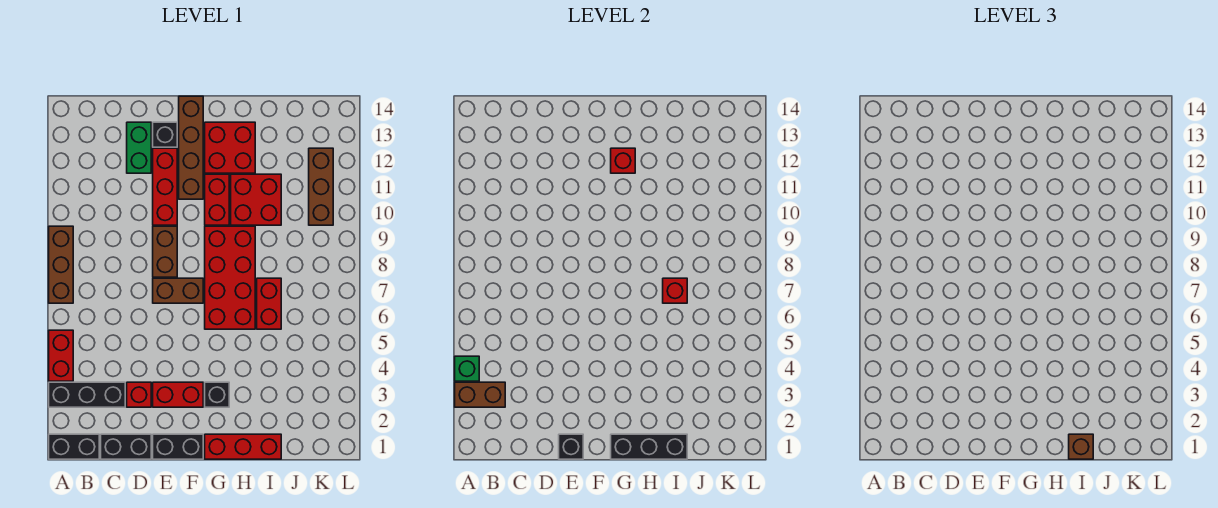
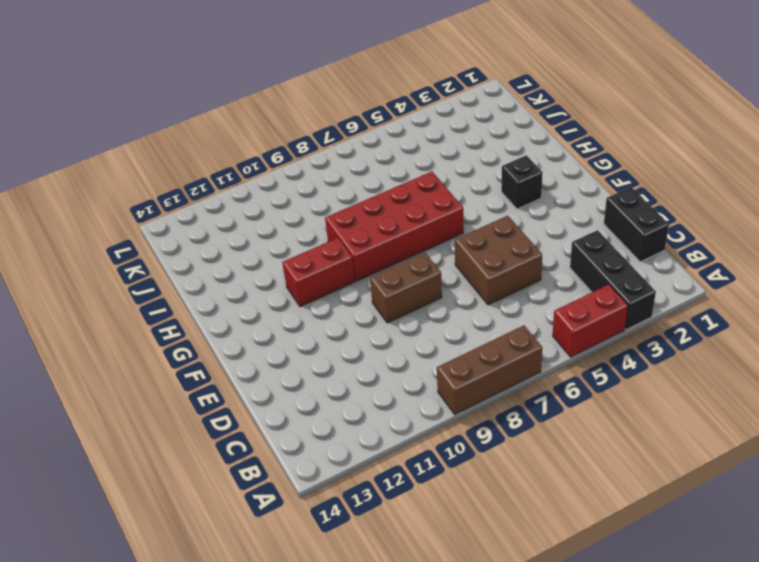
brown brick D5:E6 level 1 -> none
none -> black brick A1:B1 level 1
none -> red brick D3 level 1
none -> green brick D12:D13 level 1

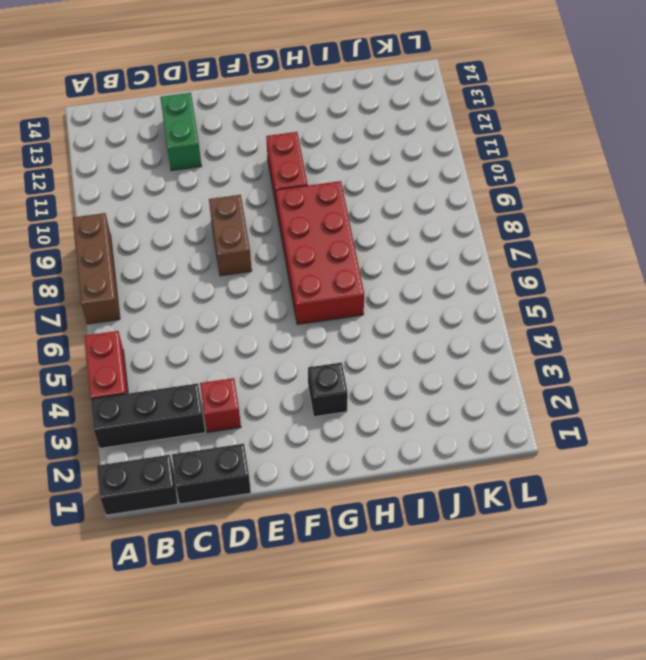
none -> black brick E1:F1 level 1
none -> red brick E3:F3 level 1
none -> brown brick E7:F7 level 1

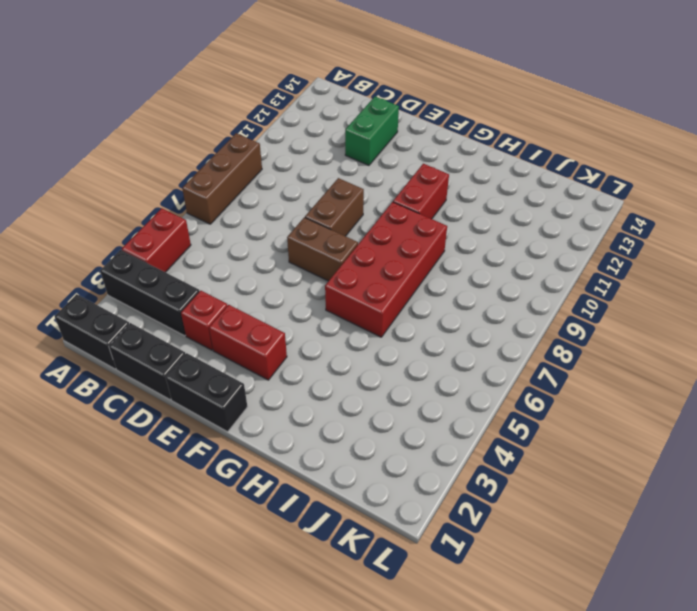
none -> red brick E10:E12 level 1
none -> black brick E13 level 1
none -> brown brick F11:F14 level 1

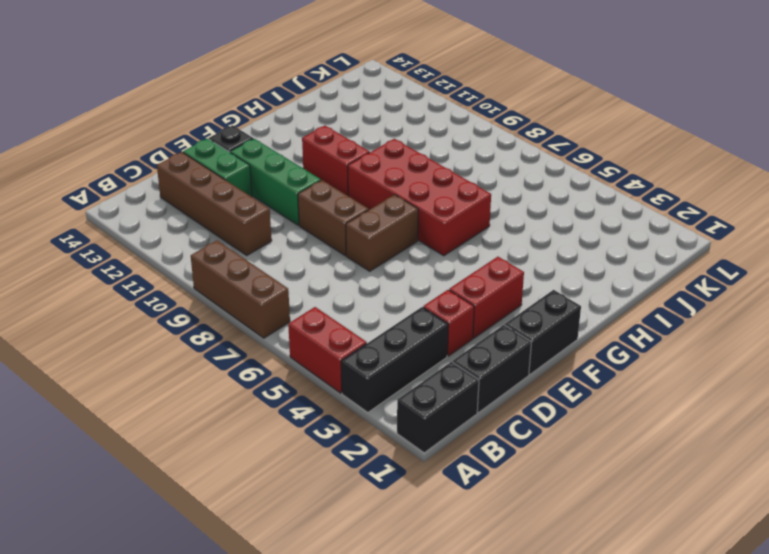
brown brick C10:C13 level 1 -> brown brick F11:F14 level 1
green brick E10:E12 level 1 -> red brick E10:E12 level 1
none -> red brick G1:I1 level 1
none -> black brick G3 level 1
none -> red brick G12:H13 level 1

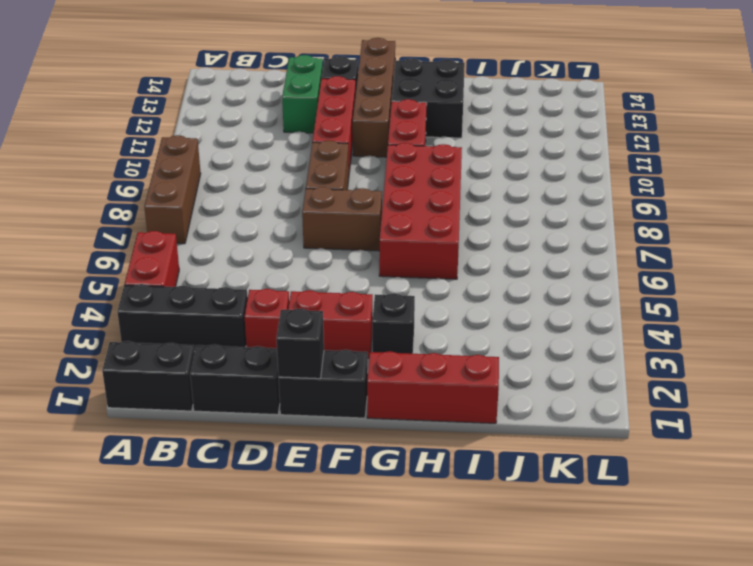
black brick G12:H13 level 1 -> red brick G12:H13 level 1
none -> red brick H10:I11 level 1
none -> red brick I6:I7 level 1
none -> brown brick K10:K12 level 1

